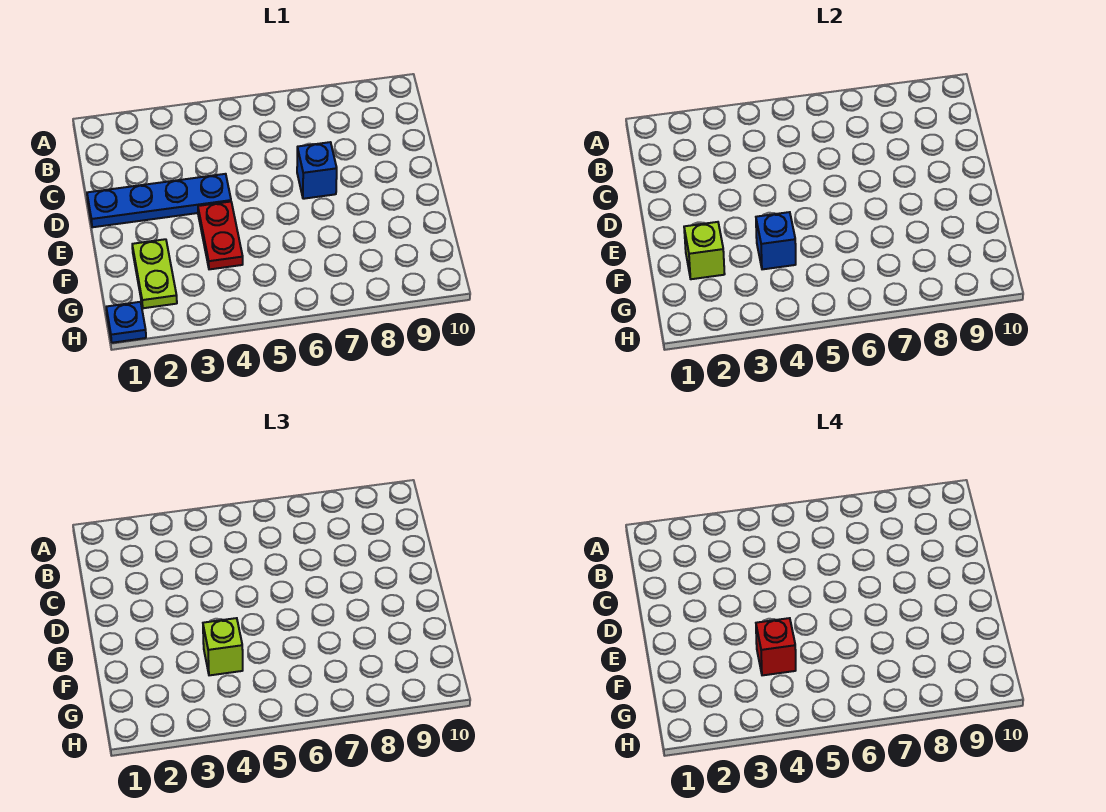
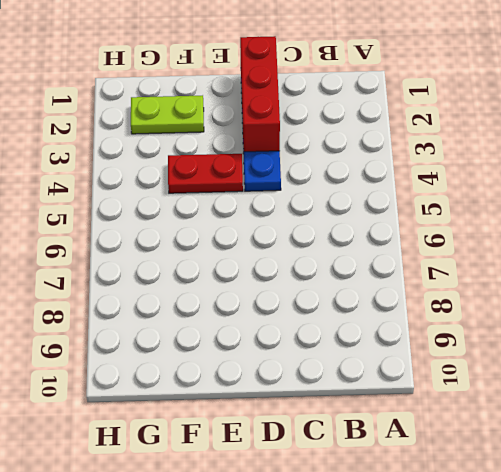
red brick D1:D3 level 2 -> none
none -> blue brick D7 level 1
none -> blue plate H1 level 1

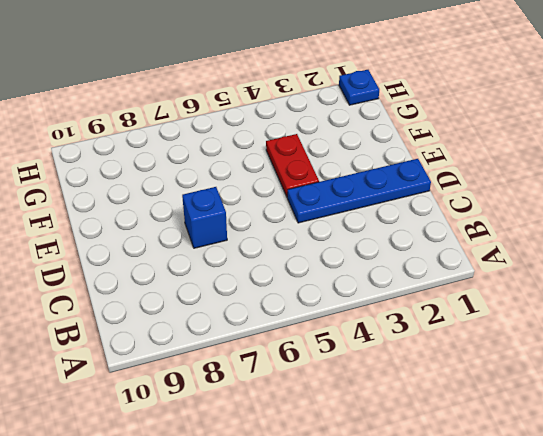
none -> lime plate F2:G2 level 1
none -> lime brick F2 level 2

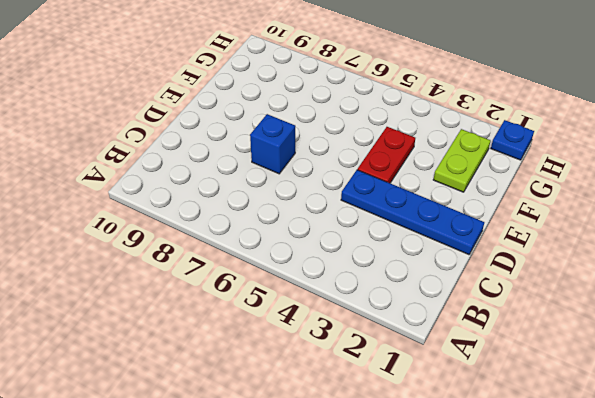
none -> lime brick F2 level 2
none -> blue brick F4 level 2

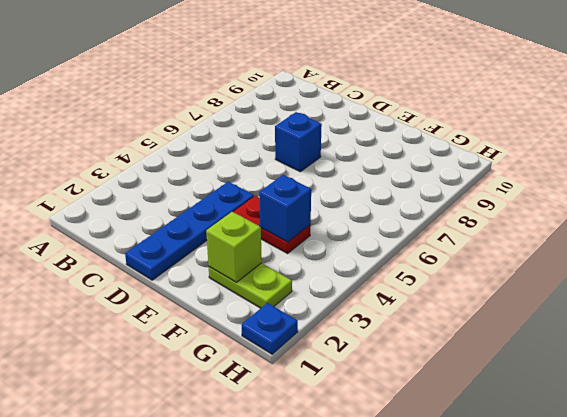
none -> lime brick F4 level 3
none -> red brick F4 level 4

